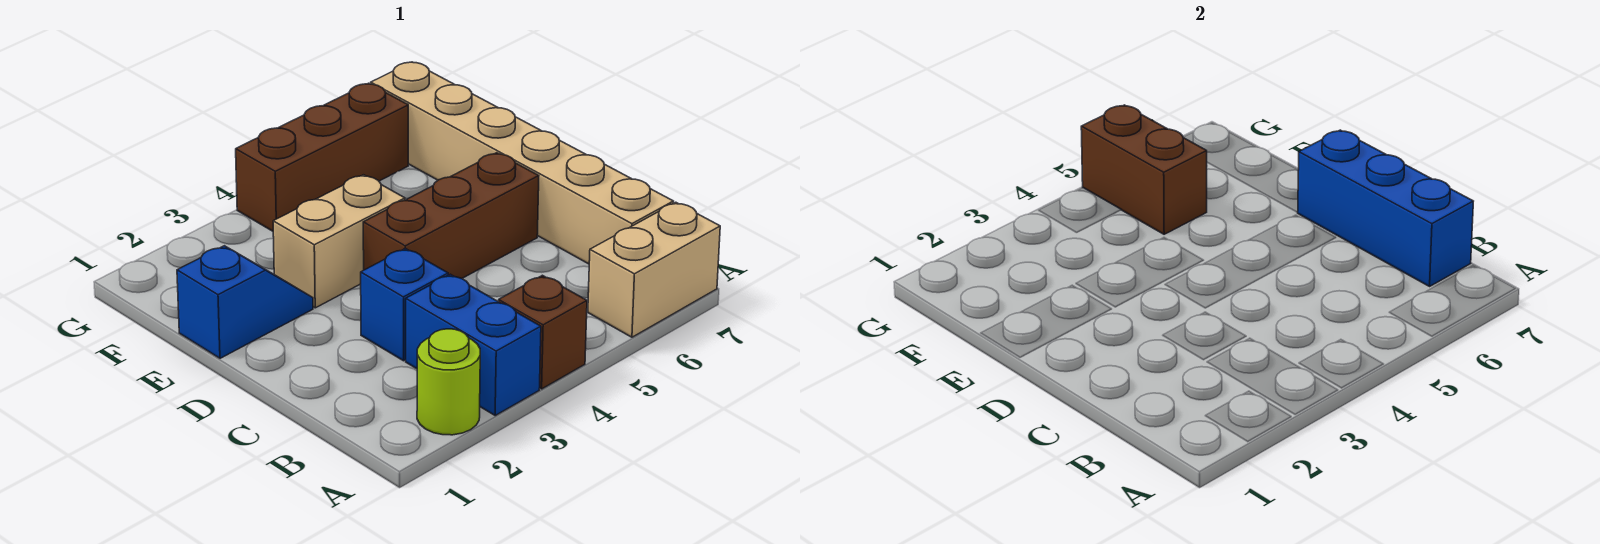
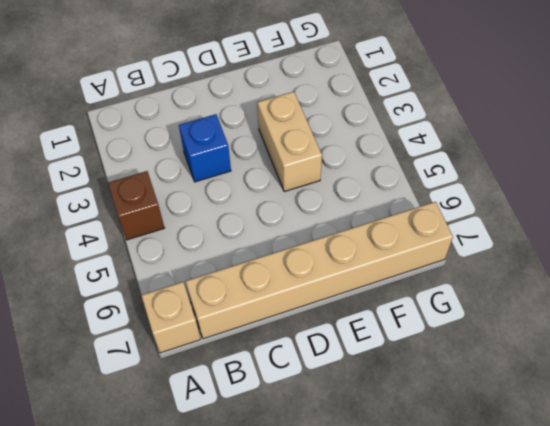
tan brick A7 level 1 -> tan brick A6:A7 level 1
none -> lime round brick A2 level 1
none -> blue brick A3:B3 level 1
none -> brown brick D4:D6 level 1

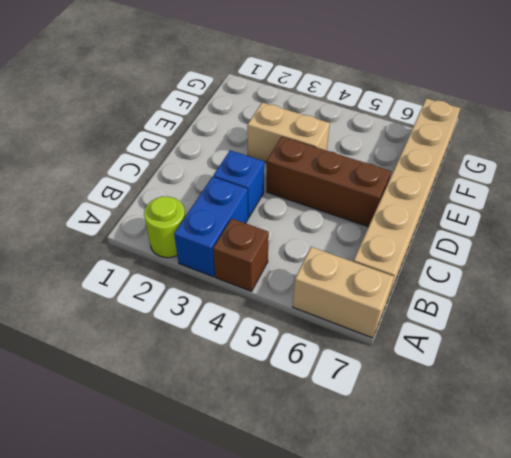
none -> blue slope E1:E2 level 1 top 1
none -> brown brick G4:G6 level 1
none -> blue brick B7:D7 level 2

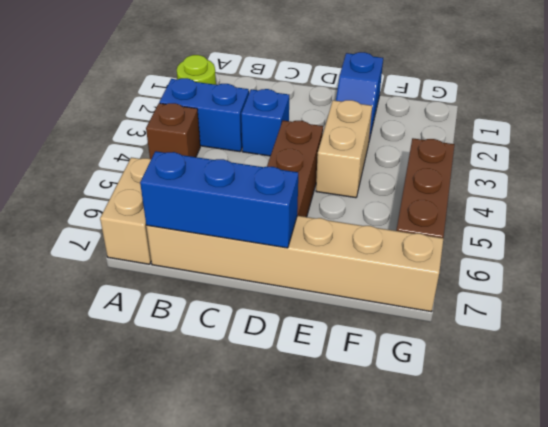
none -> brown brick F5:G5 level 2

